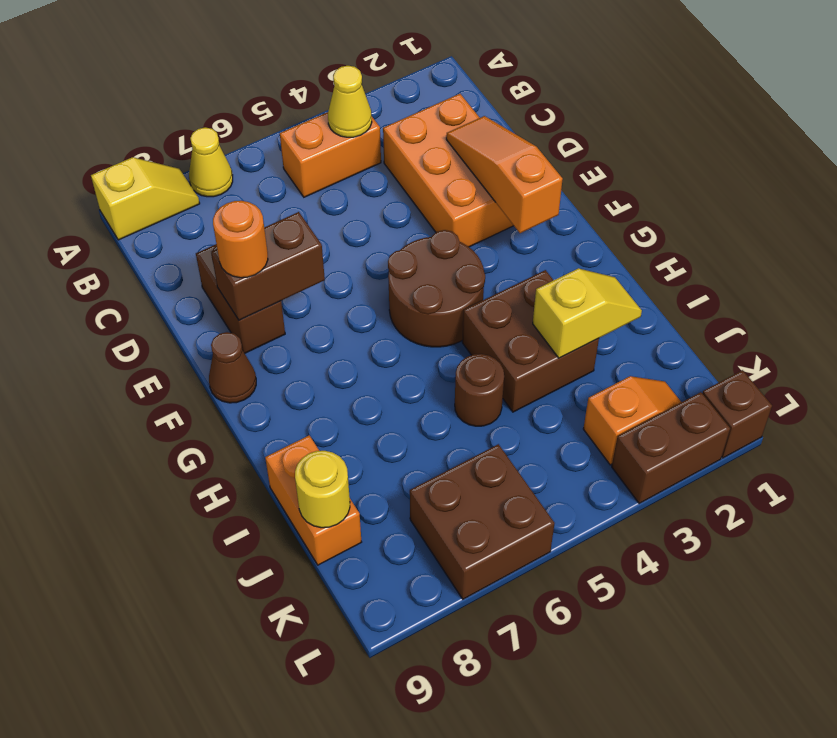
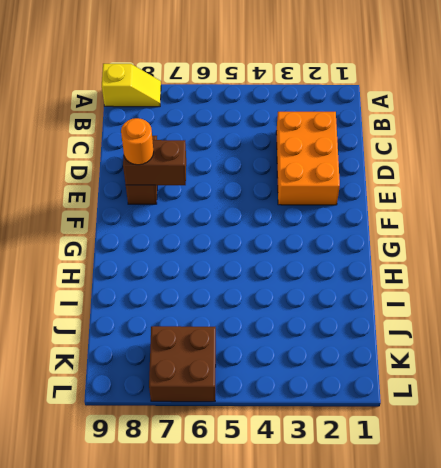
none -> yellow cone A7 level 1
none -> orange brick B4:B5 level 1
none -> brown round brick F4:G5 level 1

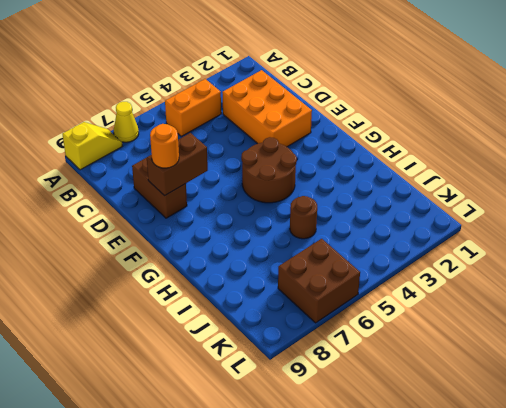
none -> brown cone F9 level 1
none -> brown brick H3:I4 level 1
none -> orange brick I9:J9 level 1

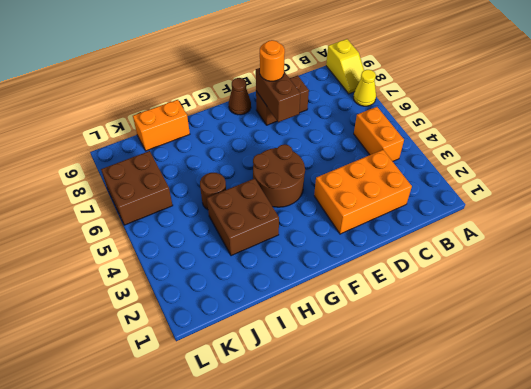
none -> orange slope K2:K3 level 1 top 3
none -> brown brick L1 level 1
none -> brown brick L2:L3 level 1

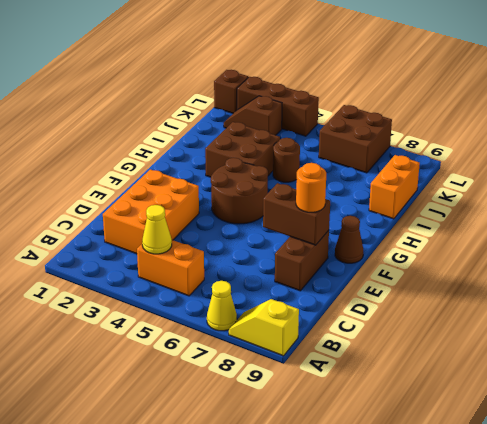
brown slope K2:K3 level 1 top 3 -> orange slope K2:K3 level 1 top 3
brown brick L2:L4 level 1 -> brown brick L2:L3 level 1
none -> orange slope D2:F2 level 2 top F
none -> yellow slope I2:I3 level 2 top 3
none -> yellow round brick J9 level 2

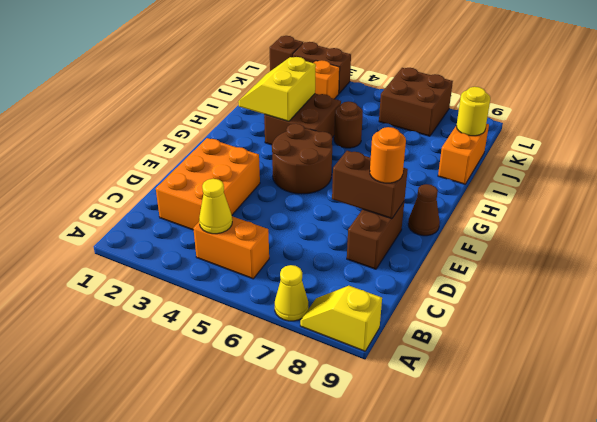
yellow slope H2:I3 level 2 top 3 -> yellow slope I2:I3 level 2 top 3
none -> orange slope D2:F2 level 2 top F

